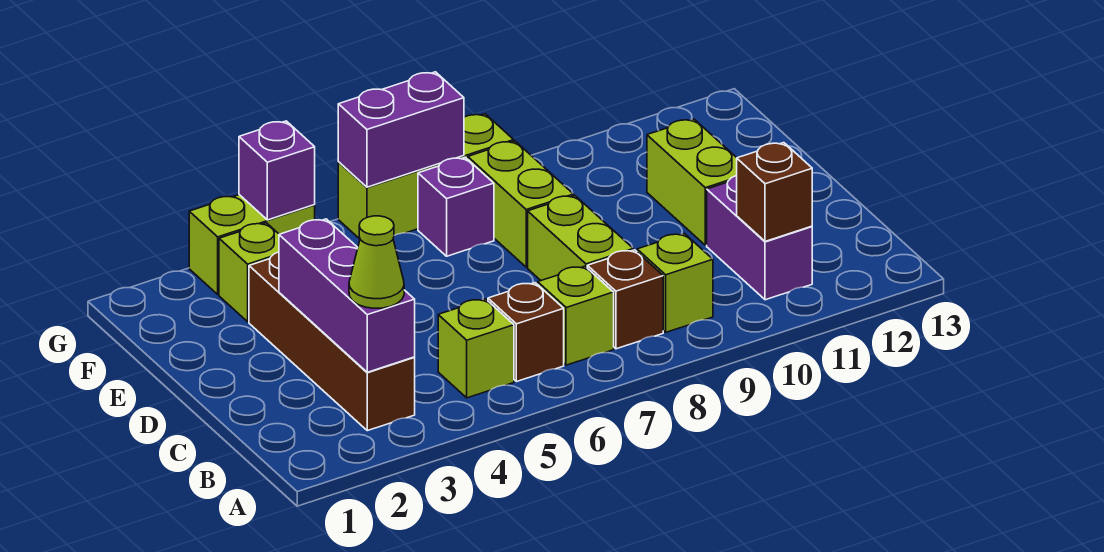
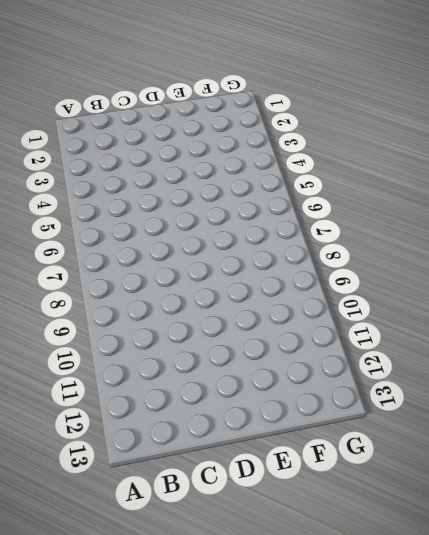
none -> brown brick B3:E3 level 1
none -> lime brick B5 level 1
none -> brown brick B6 level 1

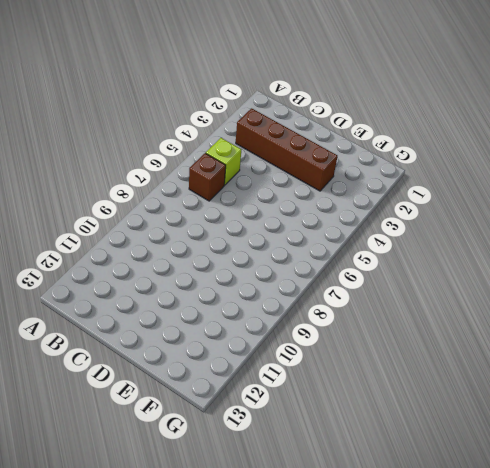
none -> lime brick B7 level 1
none -> brown brick B8 level 1
none -> lime brick B9 level 1

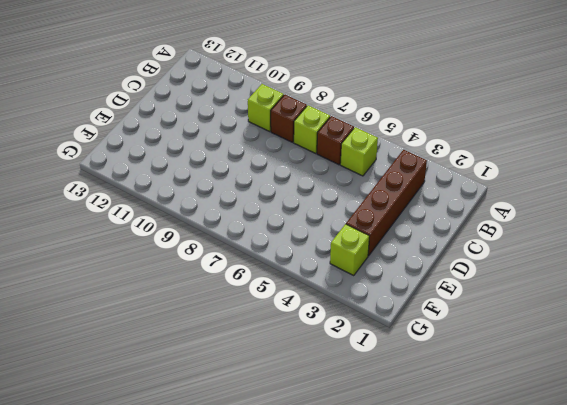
none -> purple brick B11:C11 level 1
none -> lime brick C8:D8 level 1
none -> lime brick D11:E11 level 1

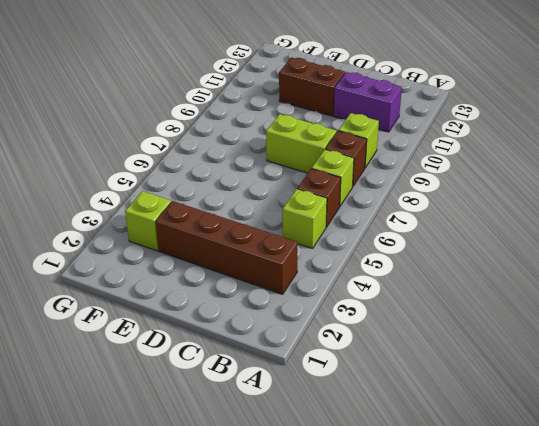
brown brick D11:E11 level 1 -> lime brick D11:E11 level 1
none -> lime brick E8:F8 level 1
none -> purple brick F7 level 1
none -> lime brick G3:G4 level 1

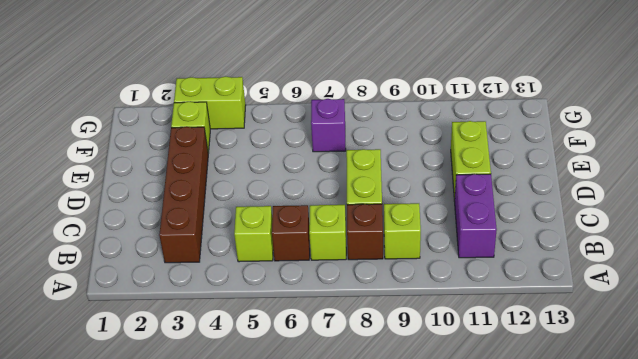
none -> lime brick E8:F8 level 1
none -> lime brick G6:G8 level 1
none -> purple brick B3:D3 level 2

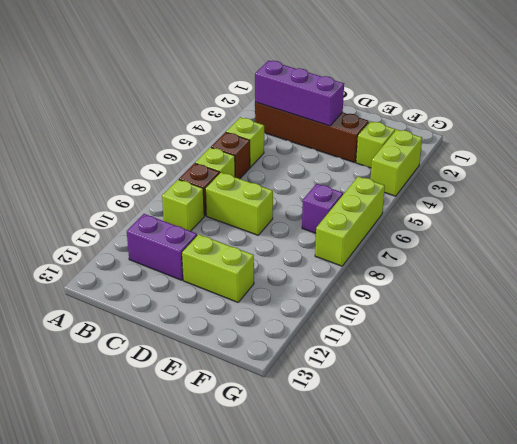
none -> lime brick E8:F8 level 1
none -> brown brick B11 level 2
none -> purple brick G4 level 2

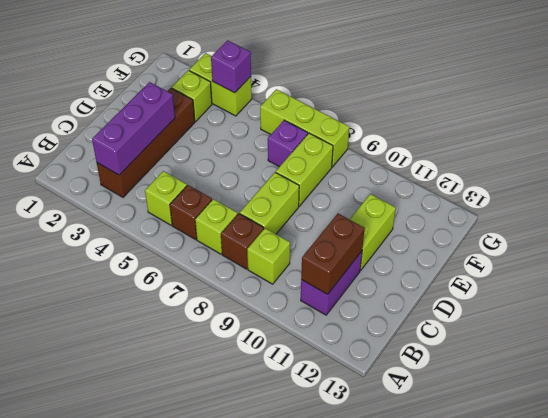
brown brick B11:C11 level 2 -> brown brick B11 level 2
none -> purple brick G6:G7 level 2
none -> lime cone B3 level 3

